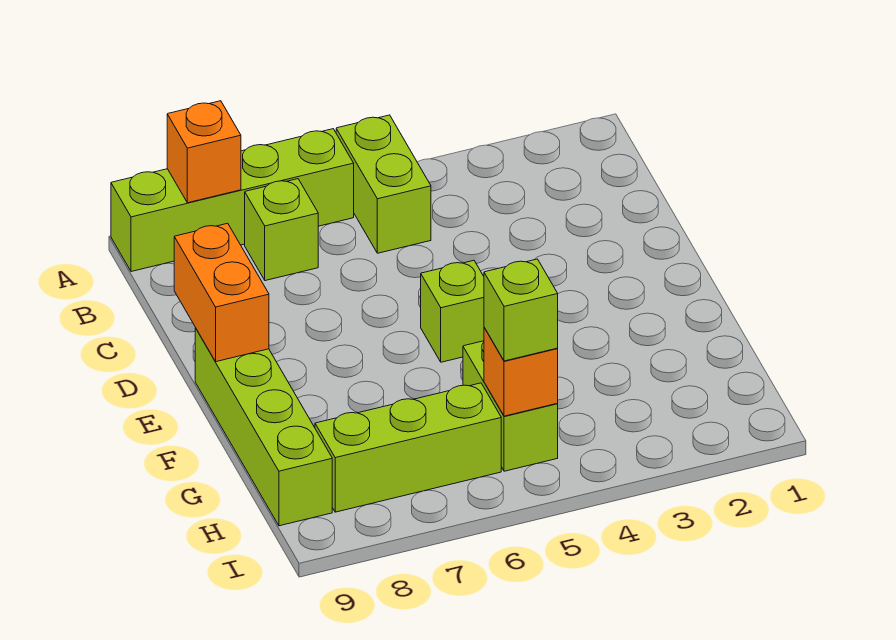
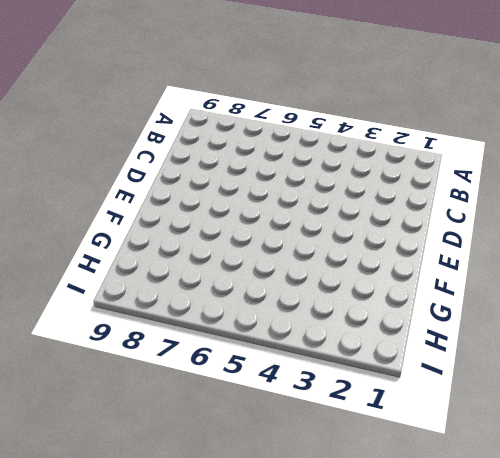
none -> lime brick A5:B5 level 1
none -> lime brick A6:A9 level 1

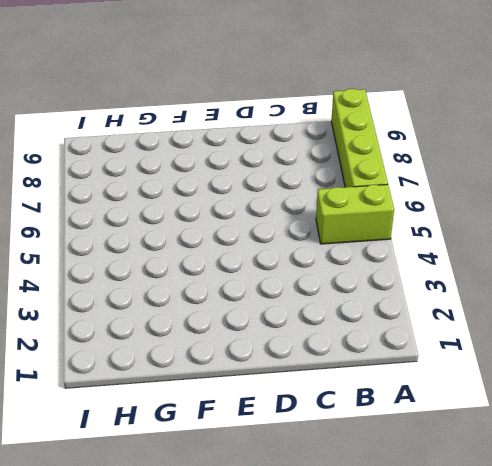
none -> lime brick B7 level 1
none -> lime brick E5 level 1

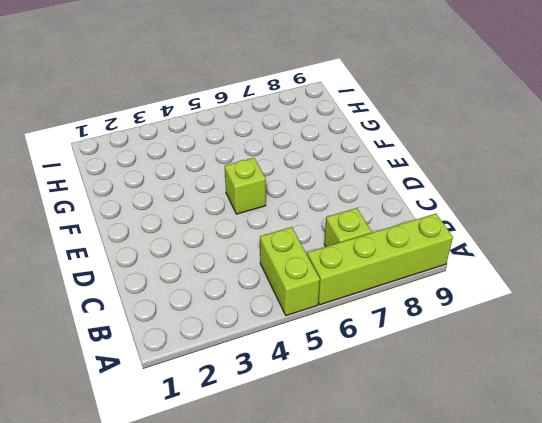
none -> lime brick E9:H9 level 1
none -> lime brick G5:H5 level 1

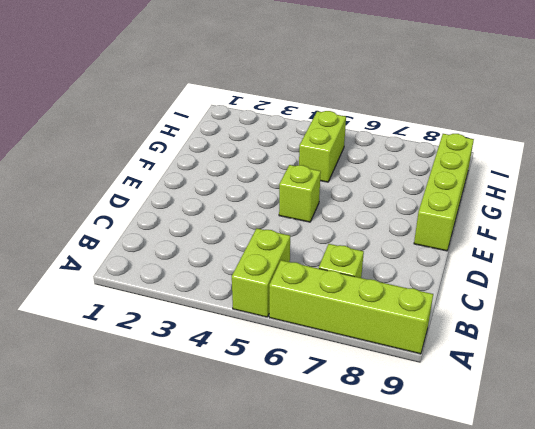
none -> lime brick H6:H8 level 1
none -> orange brick A8 level 2

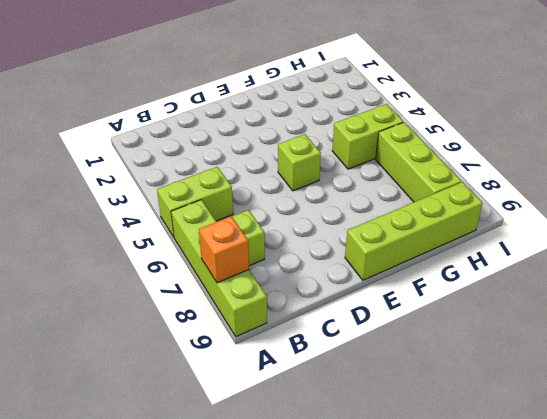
none -> orange brick D9:E9 level 2
none -> orange brick H5 level 2

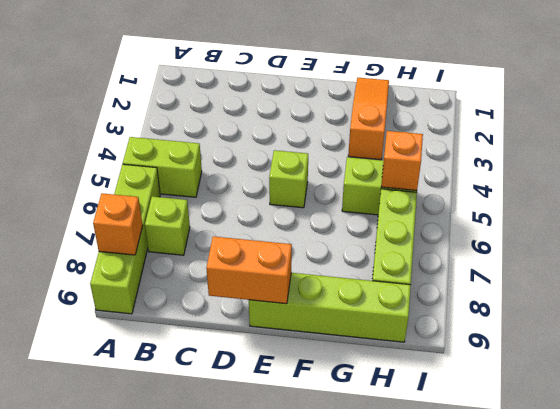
orange slope G1:G3 level 1 top 3 -> none
none -> lime brick H5 level 3

